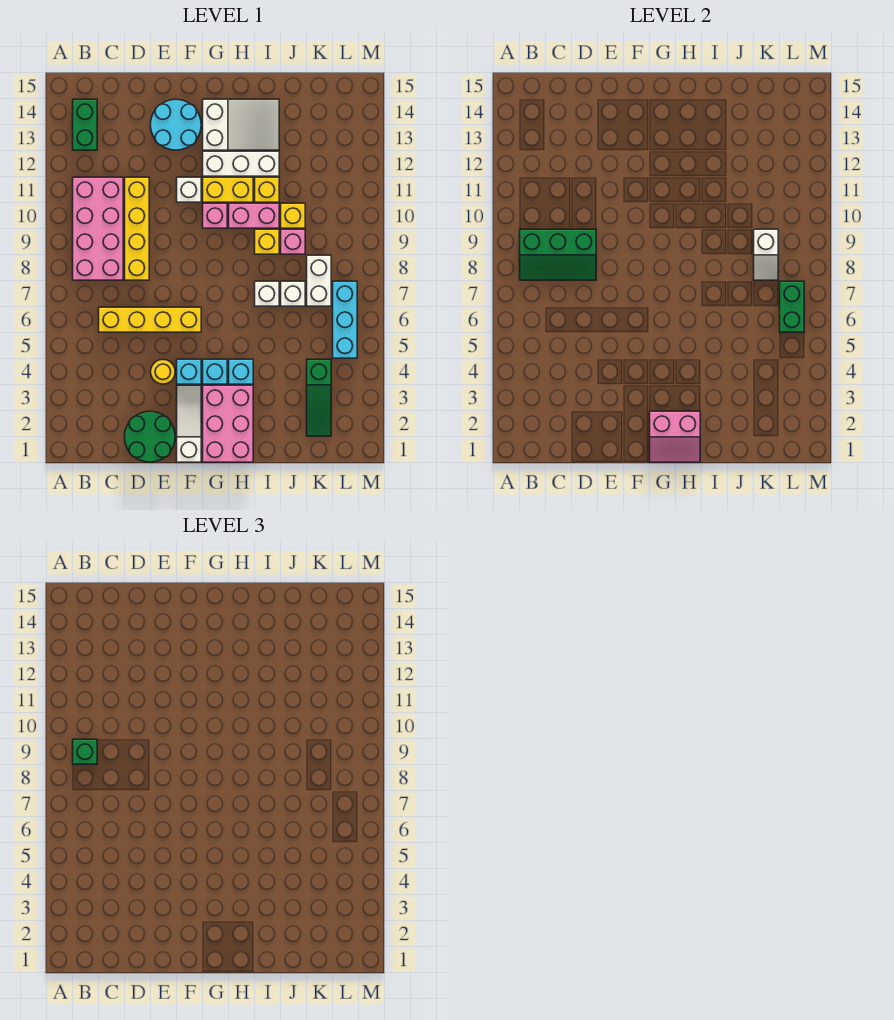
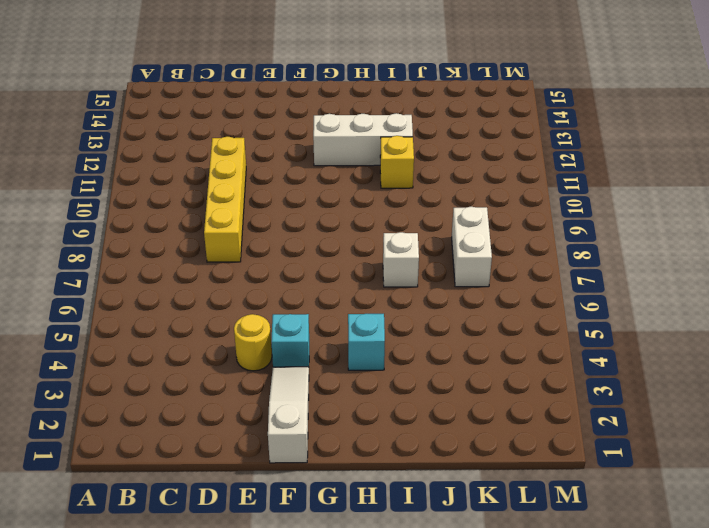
none -> pink brick B8:C11 level 1
none -> green brick B13:B14 level 1
none -> yellow brick C6:F6 level 1
none -> green round brick D1:E2 level 1

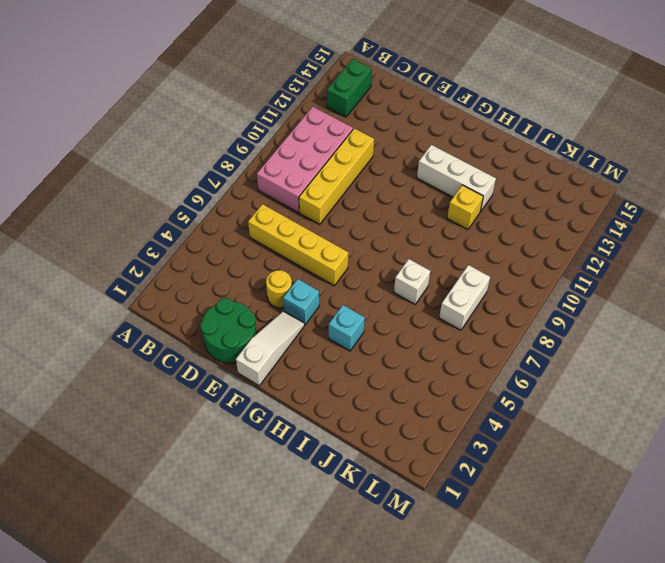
none -> cyan round brick E13:F14 level 1
none -> white brick F11 level 1
none -> pink brick G1:H3 level 1
none -> cyan brick G4 level 1

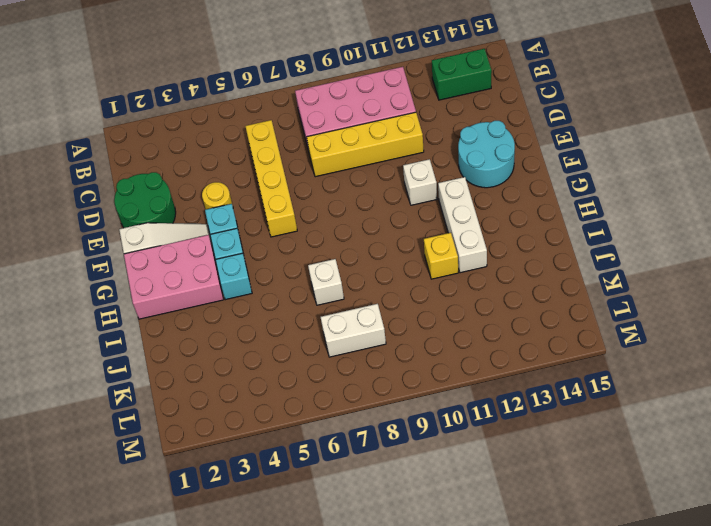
none -> pink brick G10 level 1
none -> yellow brick G11:H11 level 1
none -> white slope G13:I14 level 1 top G
none -> pink brick H10:I10 level 1

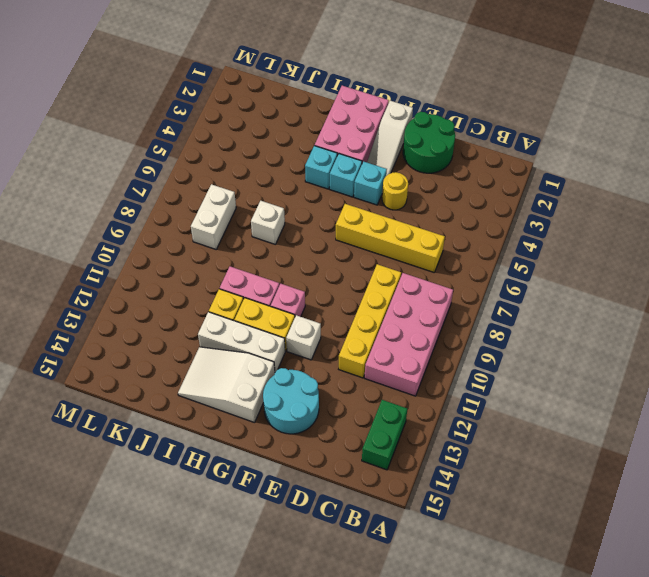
none -> yellow brick I9 level 1
none -> white brick J7 level 1
none -> pink brick J9 level 1
none -> yellow brick J10 level 1

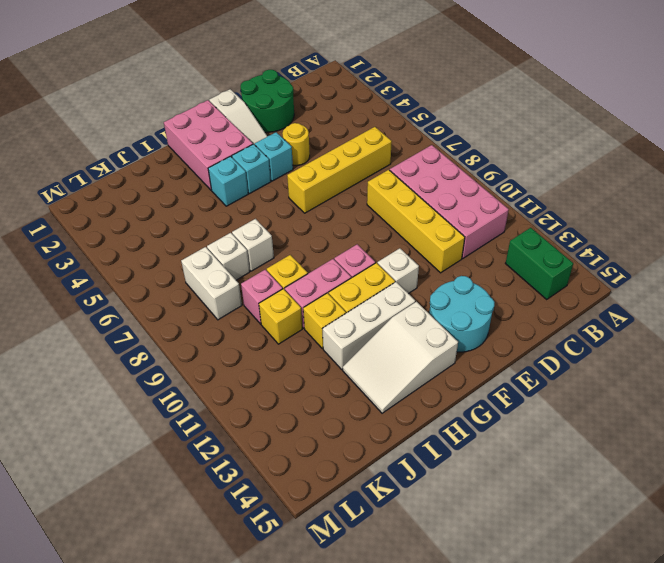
none -> green slope K2:K4 level 1 top 4
none -> cyan brick L5:L7 level 1
none -> green slope B8:D9 level 2 top 9
none -> pink slope G1:H2 level 2 top 2

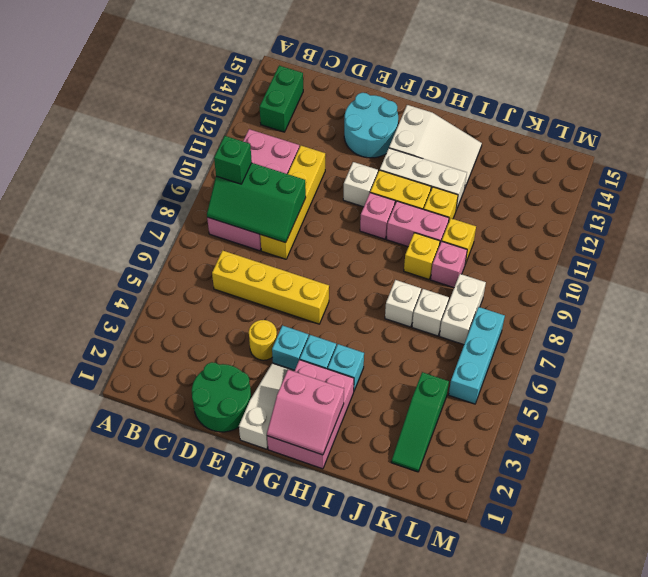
none -> white slope K8:K9 level 2 top 9
none -> green brick L6:L7 level 2

